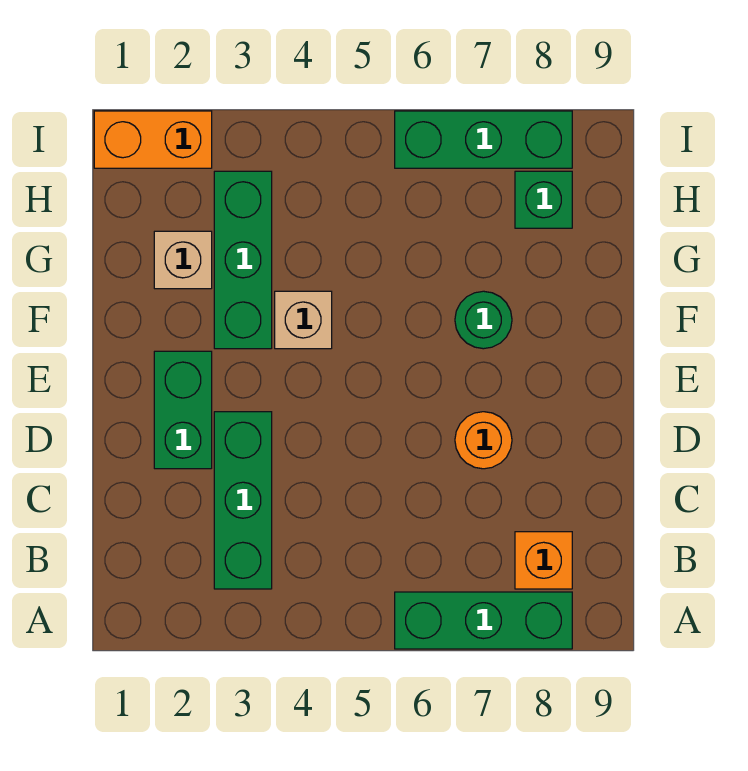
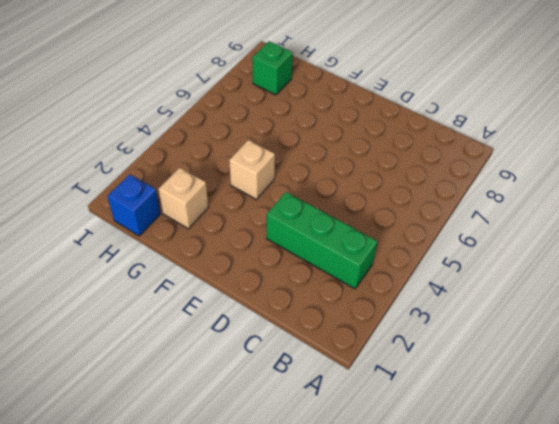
blue brick H1 level 1 -> none
none -> green brick A6:A8 level 1
none -> orange brick B8 level 1
none -> green brick D2:E2 level 1

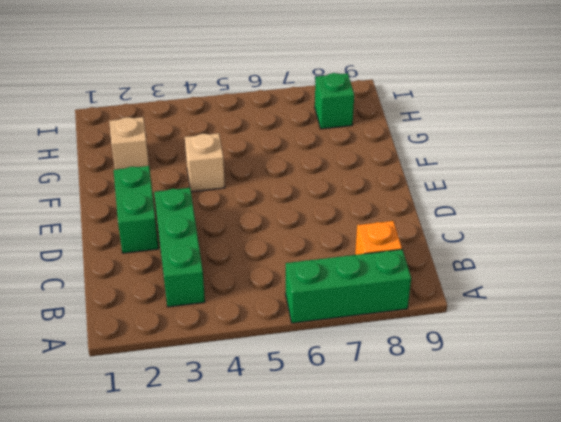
none -> orange round brick D7 level 1
none -> green brick F3:H3 level 1
none -> green round brick F7 level 1

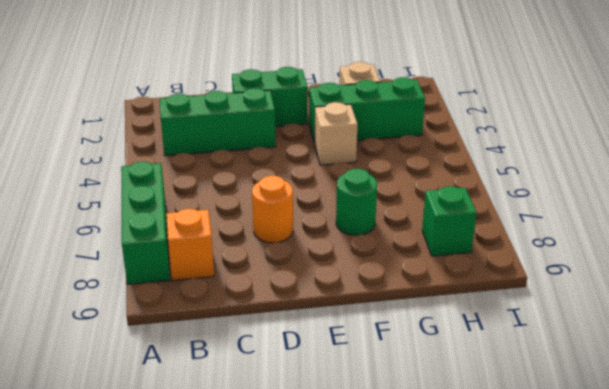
none -> orange brick I1:I2 level 1
none -> green brick I6:I8 level 1

